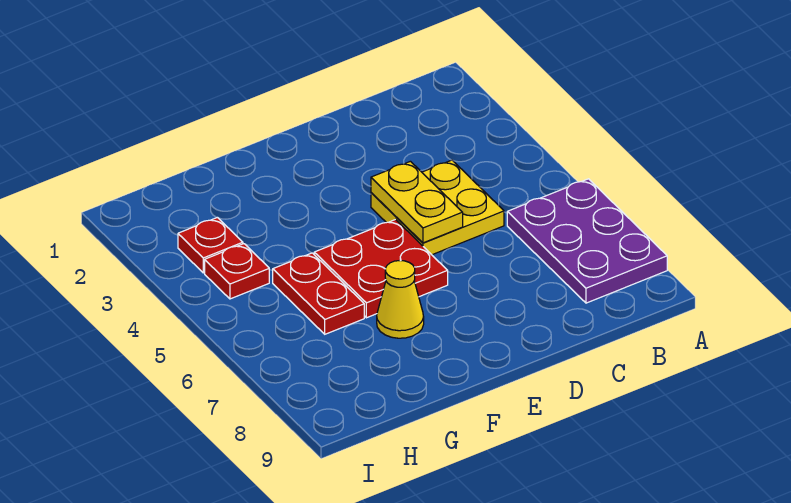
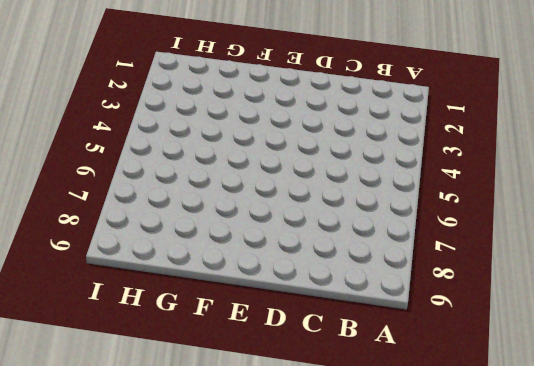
none -> purple plate A6:B8 level 1
none -> yellow plate C4:D5 level 1

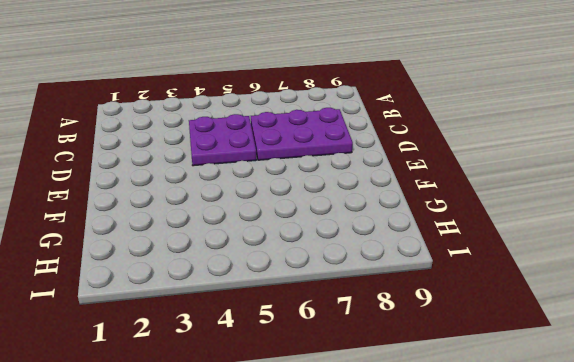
purple plate C4:D5 level 1 -> yellow plate C4:D5 level 1
purple plate C6:D8 level 1 -> purple plate A6:B8 level 1
none -> red plate E5:F6 level 1
none -> yellow cone F7 level 1

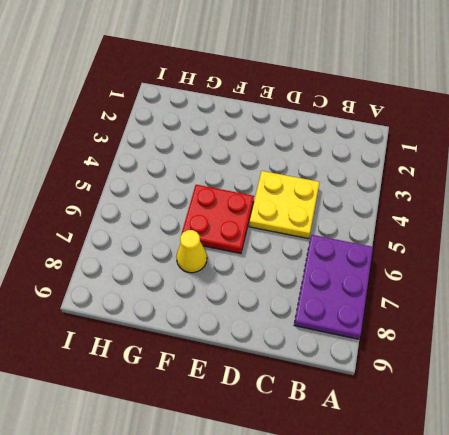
none -> red plate G5:G6 level 1
none -> red plate H3 level 1

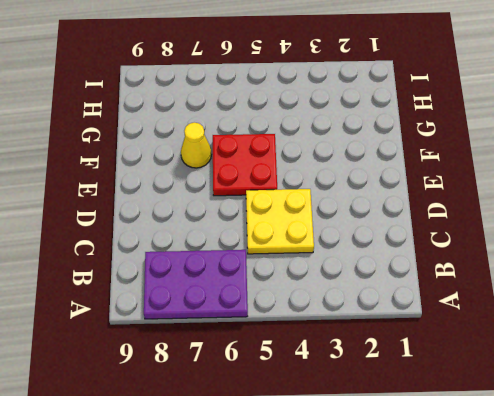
none -> red plate G5:G6 level 1
none -> red plate H3 level 1

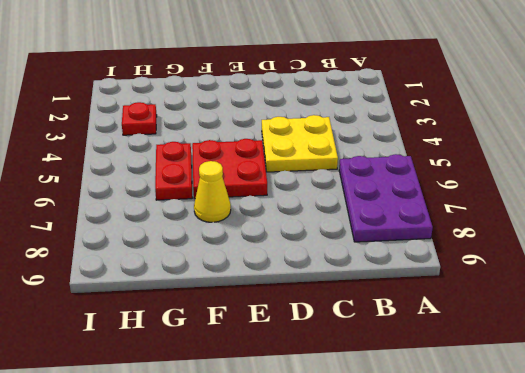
none -> red plate H4 level 1
none -> yellow plate D4:D5 level 2

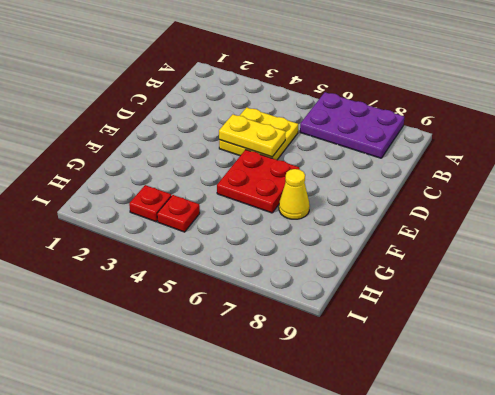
none -> red plate G5:G6 level 1

